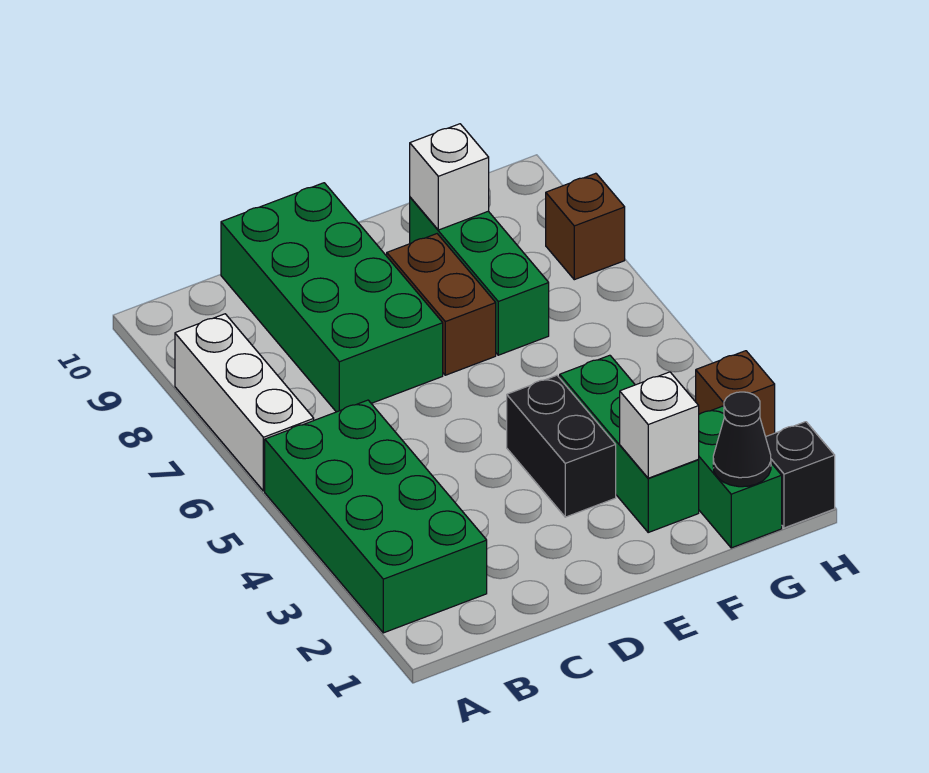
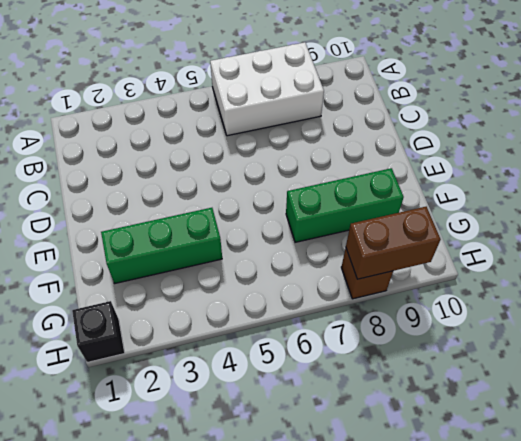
white brick A6:B8 level 1 -> white brick A6:A8 level 1
brown brick H8:H9 level 2 -> brown brick E7:E8 level 1
none -> green brick A2:B5 level 1
none -> green brick C7:D10 level 1
none -> black brick E3:E4 level 1

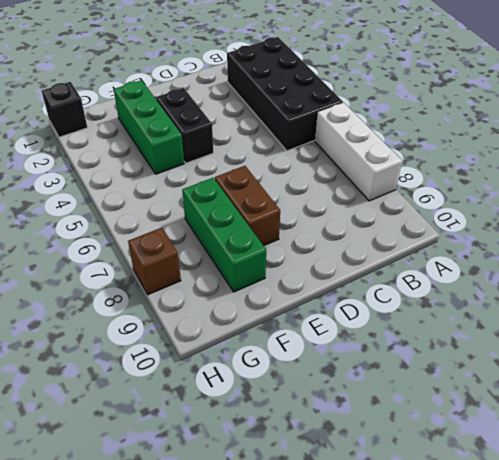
black brick A2:B5 level 1 -> green brick A2:B5 level 1
none -> green brick C7:D10 level 1
none -> green brick G1:G2 level 1
none -> brown brick H3 level 1

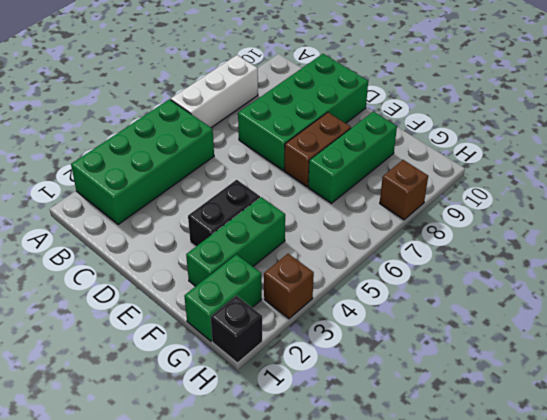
none -> white brick F2 level 2
none -> white brick F9 level 2
none -> black cone G1 level 2

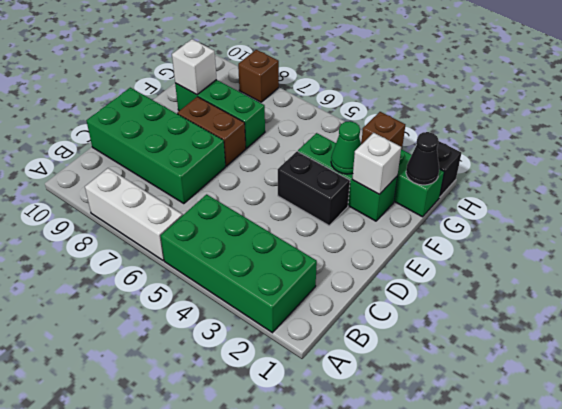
green cone F3 level 2 -> none

